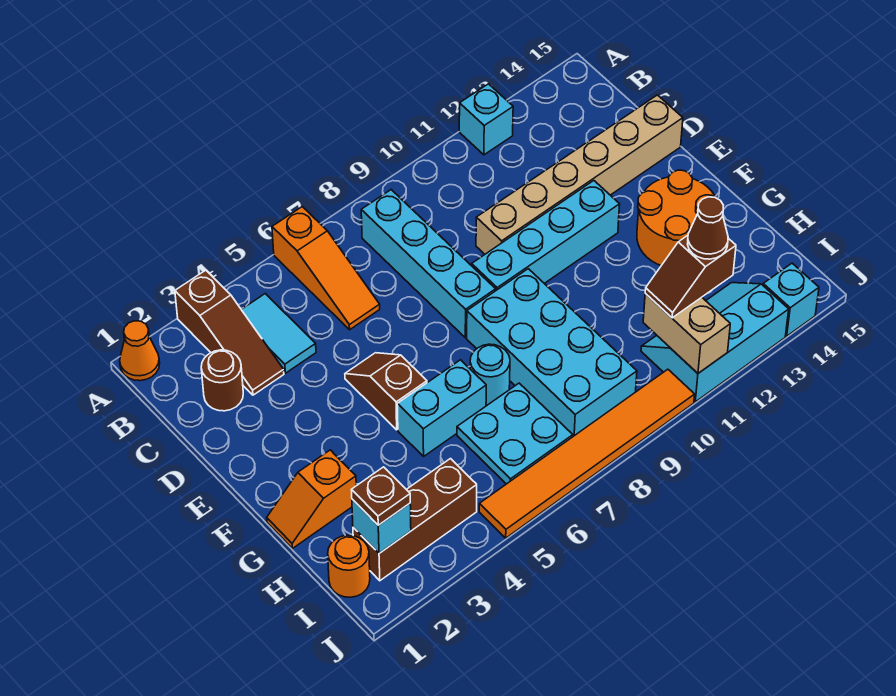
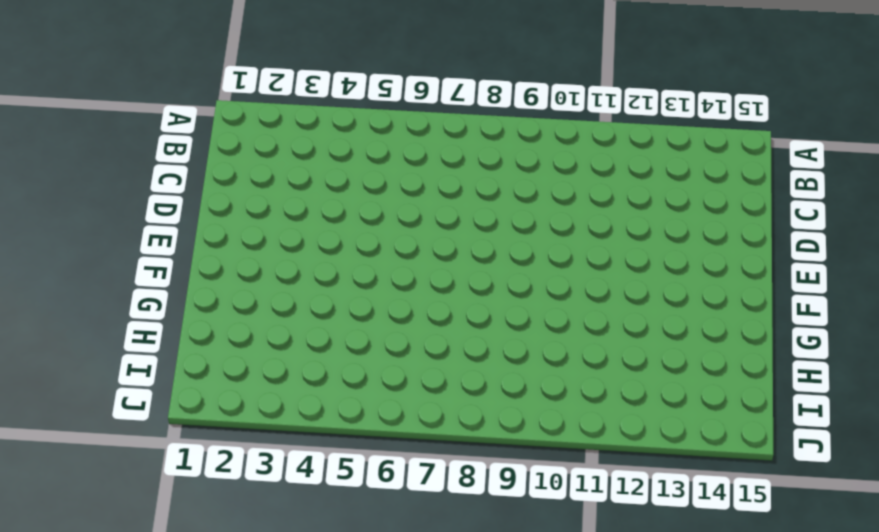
none -> orange cone A1 level 1
none -> brown slope A3:C3 level 1 top A
none -> orange slope A6:C6 level 1 top A

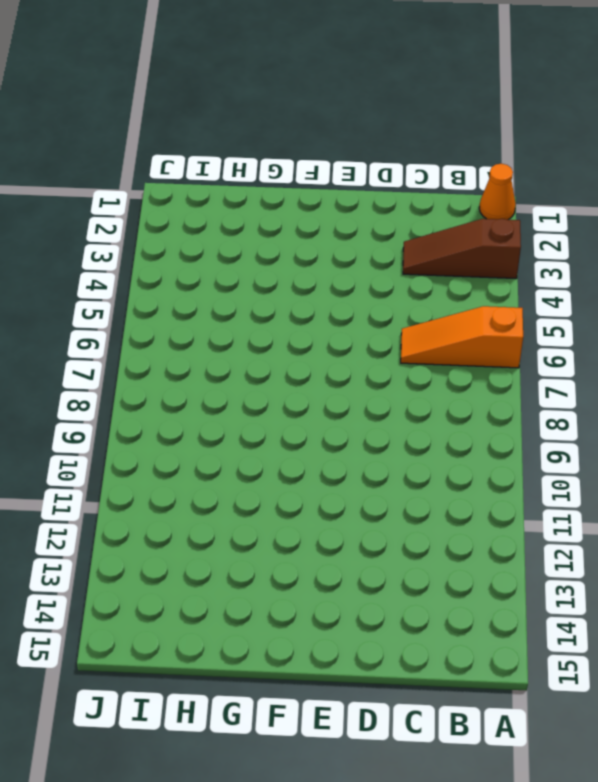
none -> cyan brick A12 level 1
none -> cyan tile B4:C4 level 1
none -> cyan brick B8:E8 level 1

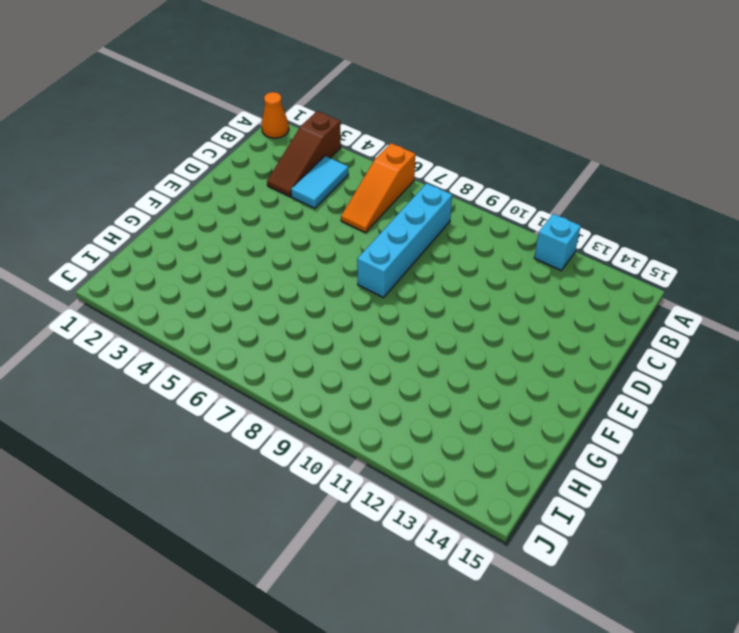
none -> brown round brick C2 level 1
none -> tan brick D10:D15 level 1
none -> brown slope E5:F5 level 1 top F

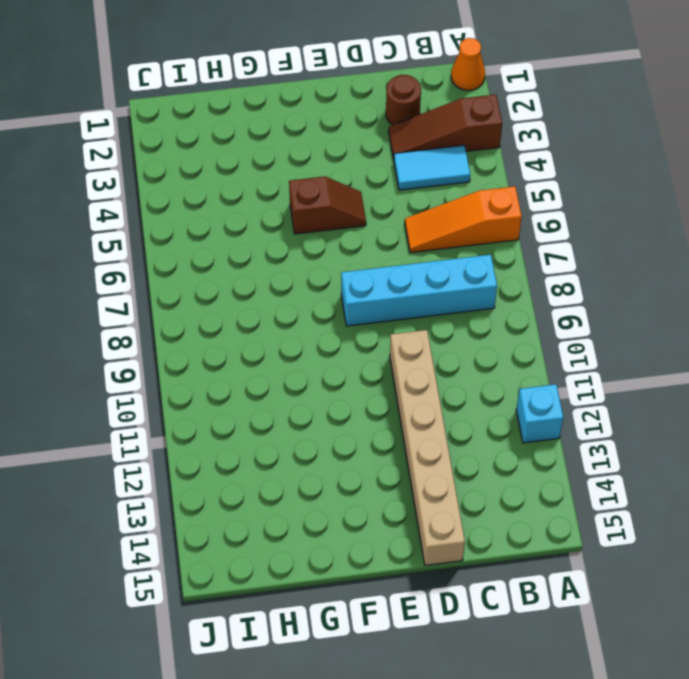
none -> cyan brick E9:E12 level 1
none -> cyan brick F8:I9 level 1
none -> orange round brick F13:G14 level 1

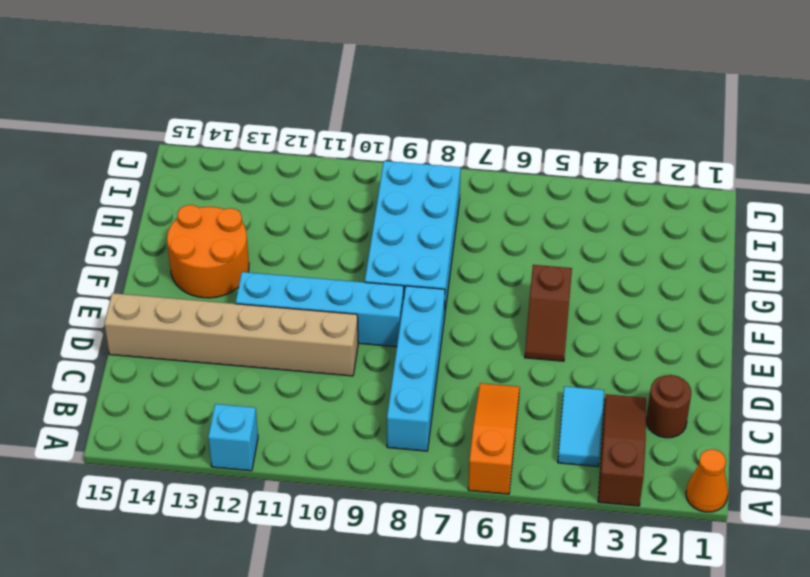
none -> orange slope G1:G2 level 1 top 2
none -> cyan brick G5:G6 level 1
none -> cyan round brick G7 level 1

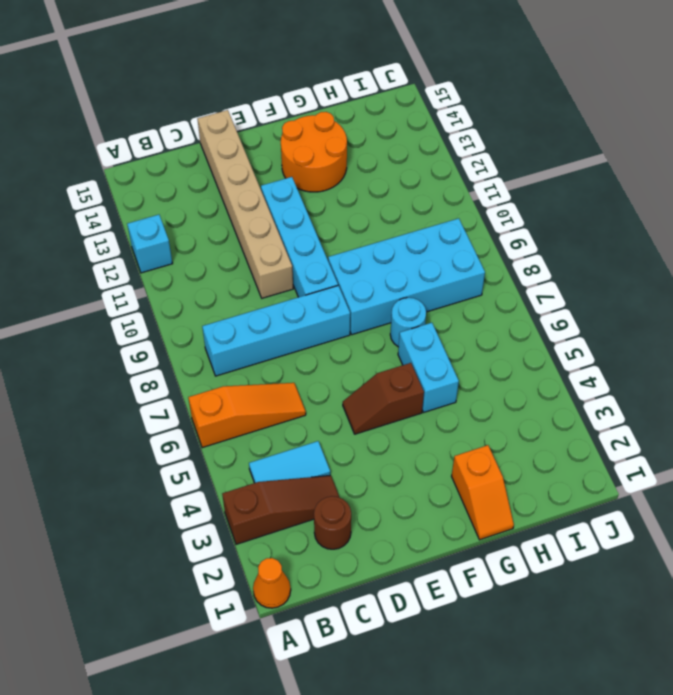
none -> cyan plate H6:I7 level 1
none -> orange round brick I1 level 1
none -> brown brick I2:I4 level 1

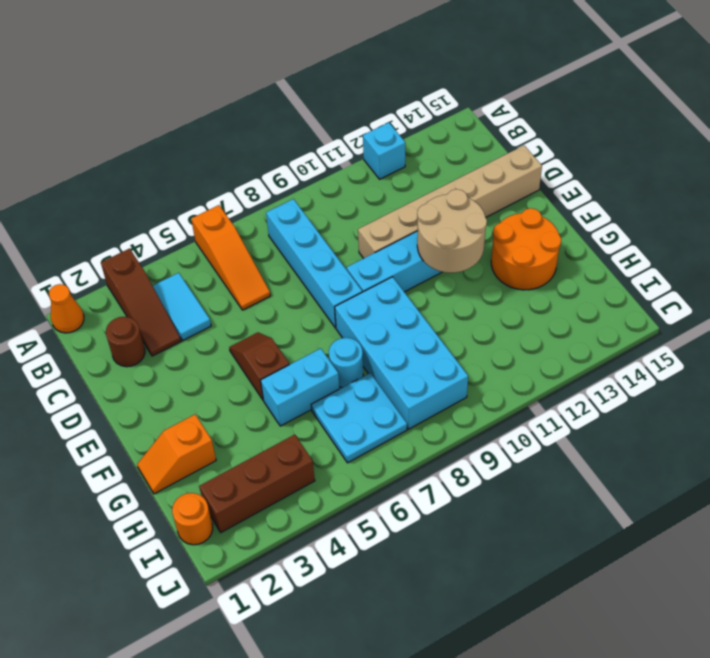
tan round brick E11:F12 level 2 -> none
none -> cyan slope I11:J13 level 1 top J
none -> orange tile J5:J10 level 1
none -> cyan brick J14 level 1

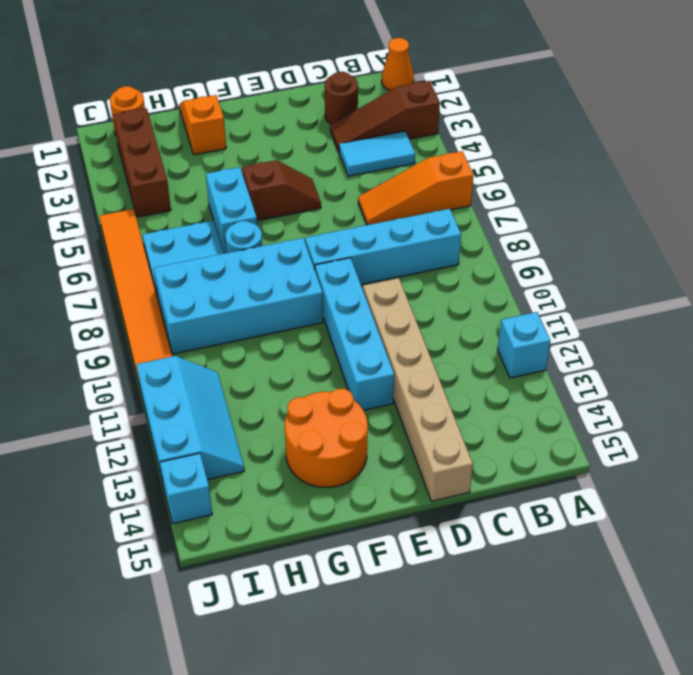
none -> cyan brick I2 level 2
none -> tan brick I11:J11 level 2
none -> brown plate I2 level 3

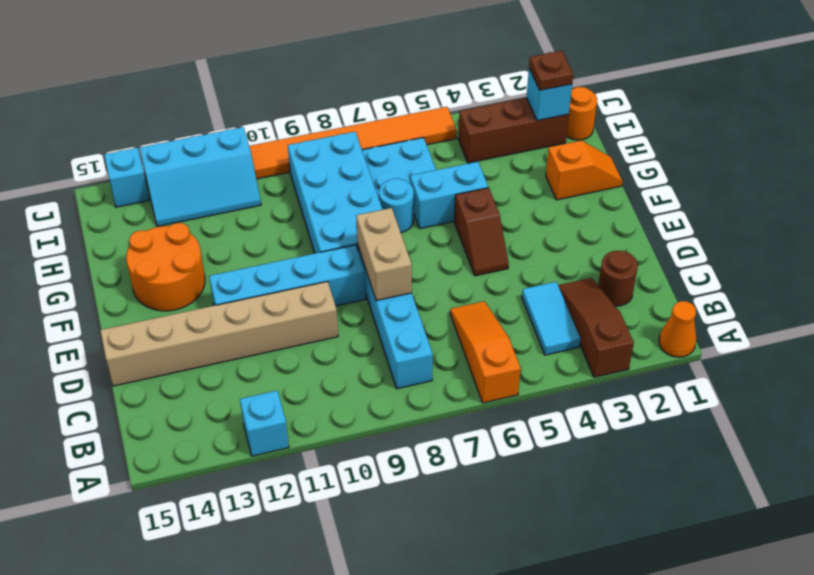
tan brick D8:E8 level 2 -> tan brick I11:J11 level 2
none -> brown slope I11:I12 level 3 top 12
none -> brown cone I12 level 4

